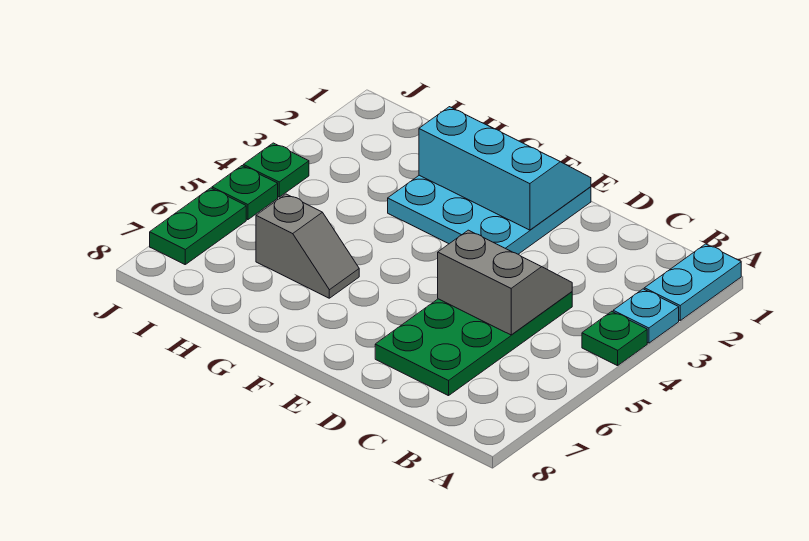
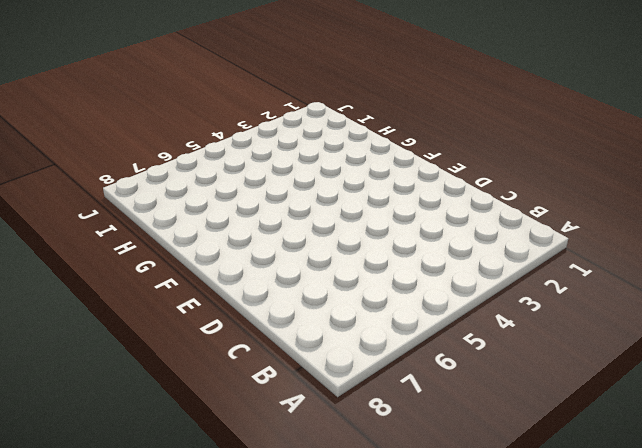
none -> cyan plate A1:A2 level 1
none -> cyan plate A3 level 1

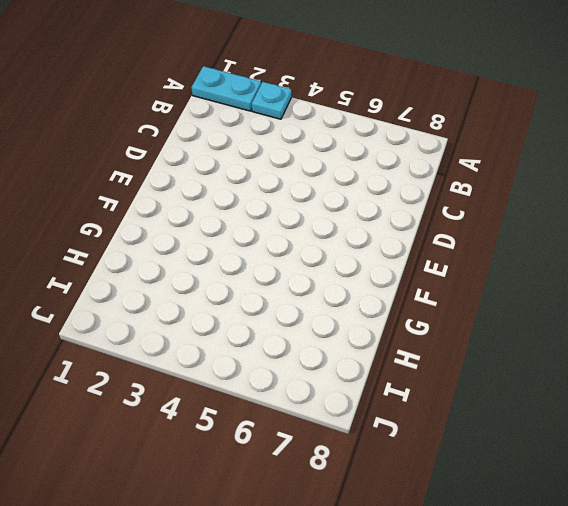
none -> green plate A4 level 1
none -> green plate C4:D7 level 1

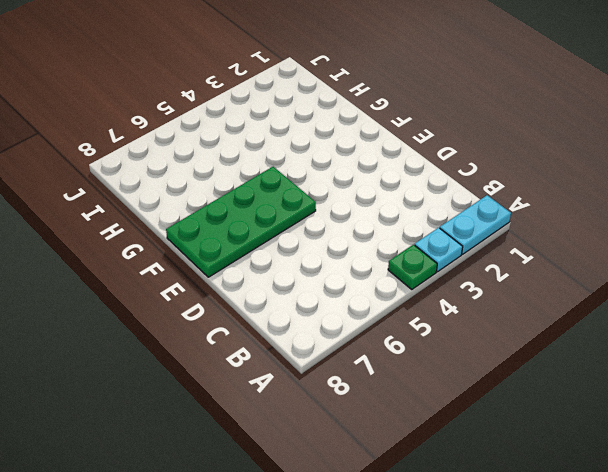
green plate E5:F8 level 1 -> green plate C4:D7 level 1
none -> cyan plate E1:G3 level 1
none -> grey slope G6:H6 level 1 top H

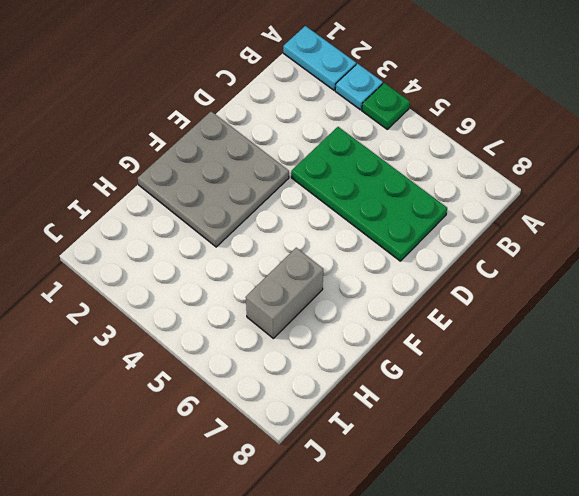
grey plate E1:G3 level 1 -> cyan plate E1:G3 level 1
grey brick G6:H6 level 1 -> grey slope G6:H6 level 1 top H
none -> green plate J4 level 1
none -> green plate J5 level 1

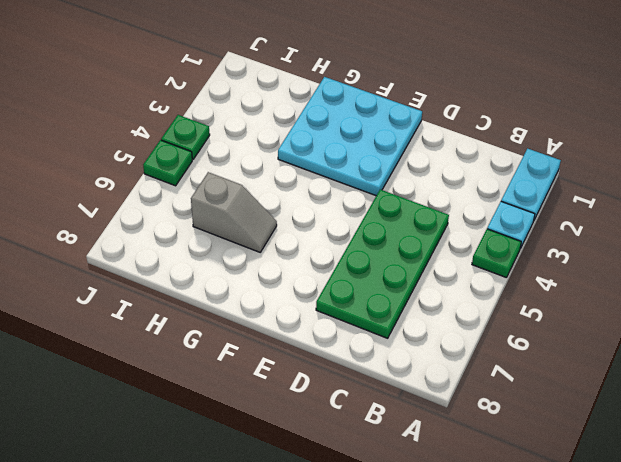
none -> green plate J6:J7 level 1
none -> grey slope C4:D5 level 2 top 5

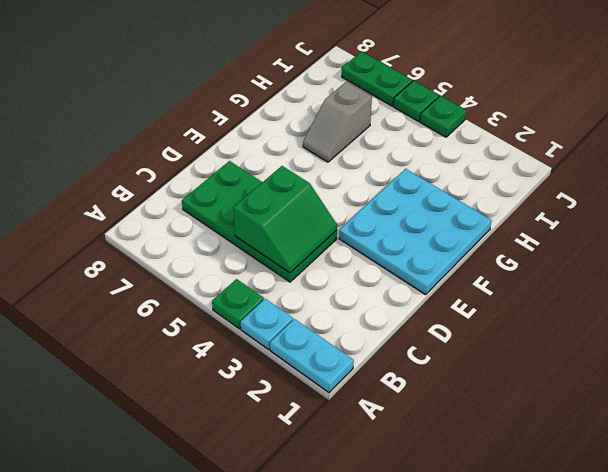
green slope C4:D5 level 2 top 5 -> grey slope C4:D5 level 2 top 5
none -> cyan slope E1:G2 level 2 top 2

